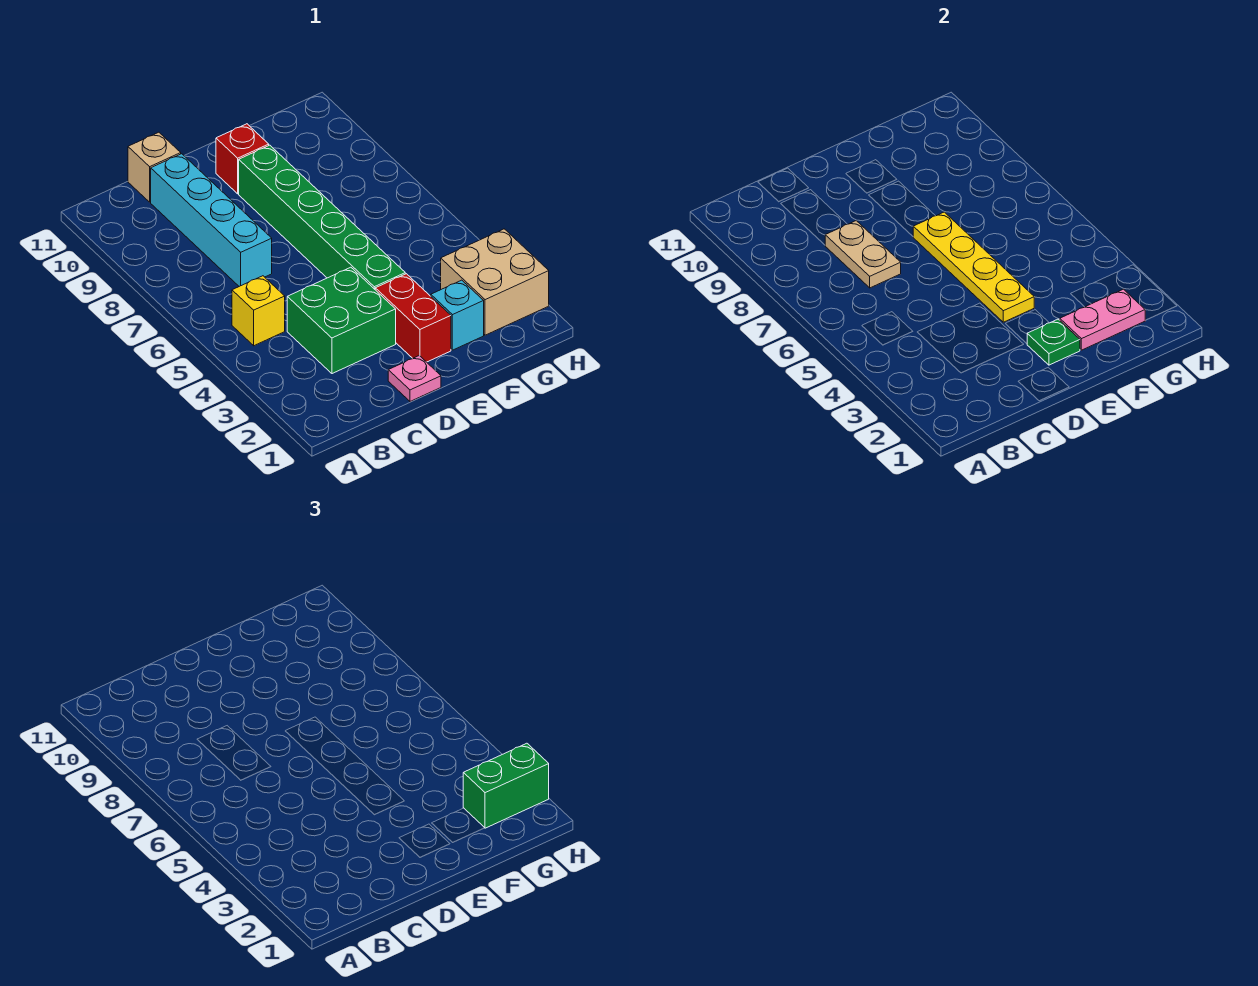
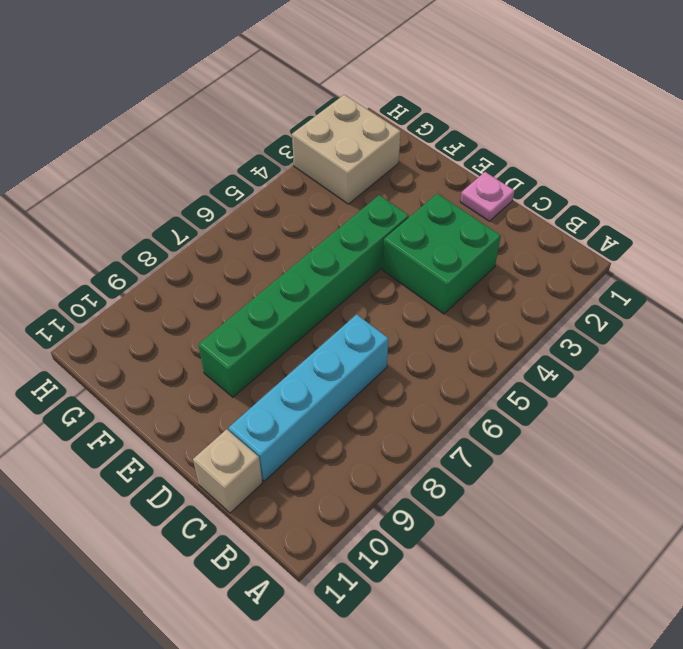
none -> yellow brick B5 level 1
none -> red brick E2:E3 level 1
none -> red brick E10 level 1

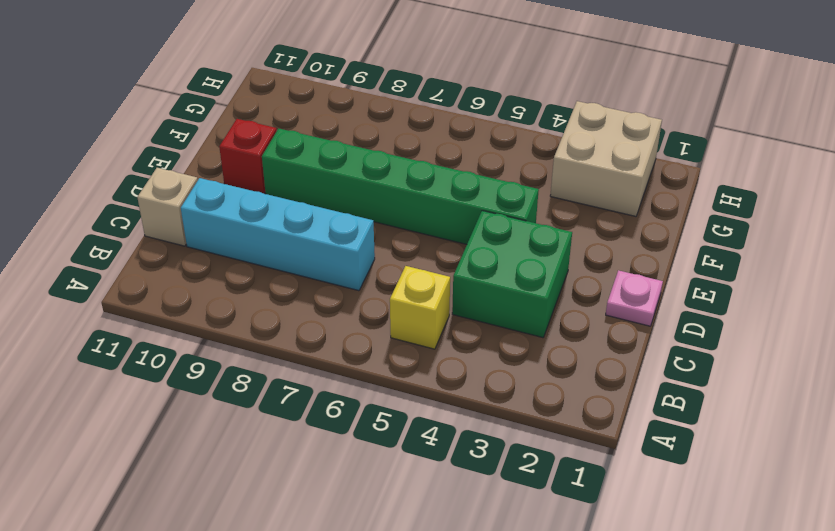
none -> red brick E2:E3 level 1
none -> cyan brick F2 level 1
none -> tan plate C7:C8 level 2

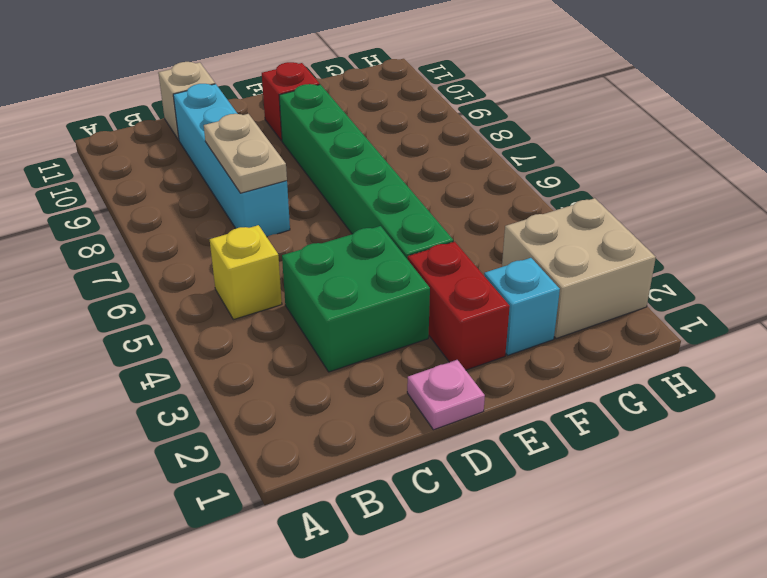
none -> green plate E2 level 2
none -> yellow plate E4:E7 level 2
none -> pink plate F2:G2 level 2

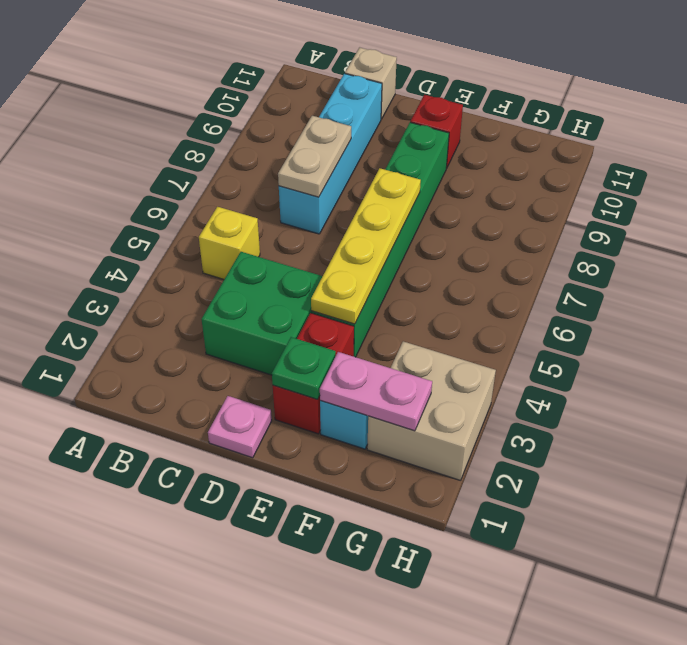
none -> green brick G2:H2 level 3

